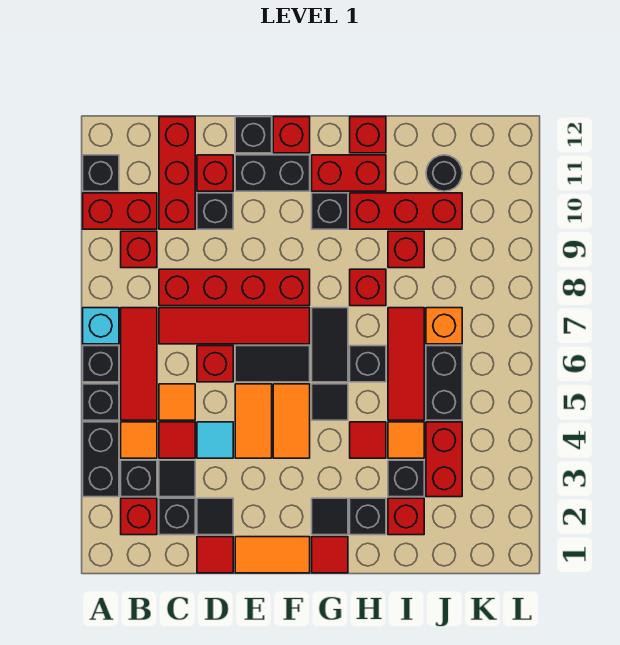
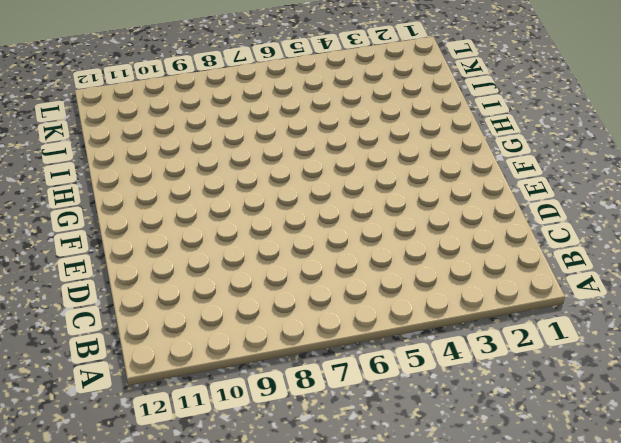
none -> black brick A3:A4 level 1
none -> black brick A5 level 1
none -> black brick A6 level 1
none -> cyan brick A7 level 1

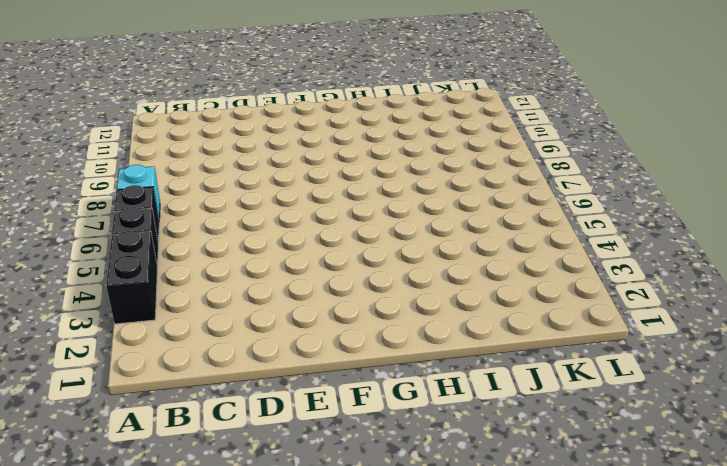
none -> red brick A10:B10 level 1
none -> black brick A11 level 1
none -> red brick B2 level 1
none -> black brick B3 level 1

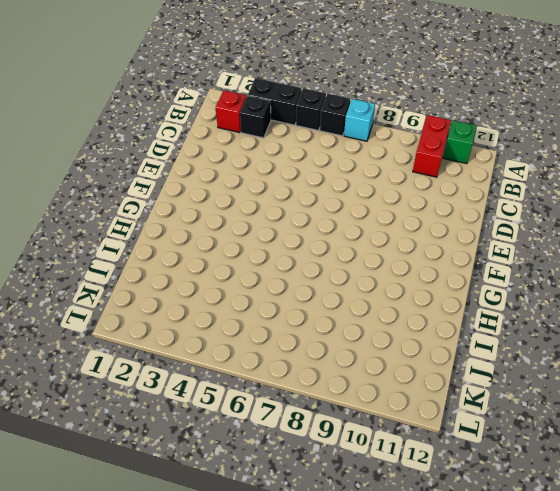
green brick A11 level 1 -> black brick A11 level 1
none -> orange tile B4 level 1
none -> red tile B5:B7 level 1
none -> red brick B9 level 1
none -> black brick C2 level 1

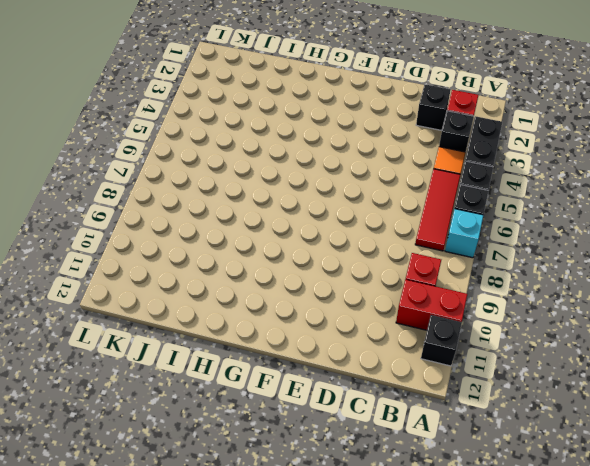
none -> black tile C3 level 1
none -> red tile C4 level 1
none -> orange tile C5 level 1
none -> red tile C7:F7 level 1

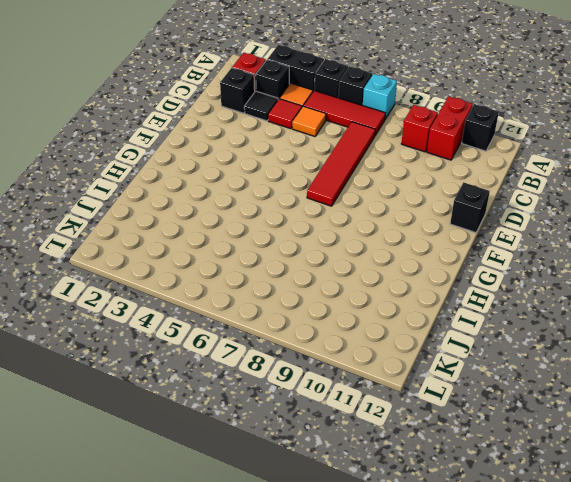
none -> red brick C8:F8 level 1
none -> red brick C10:C12 level 1
none -> red tile D1 level 1
none -> black tile D2 level 1

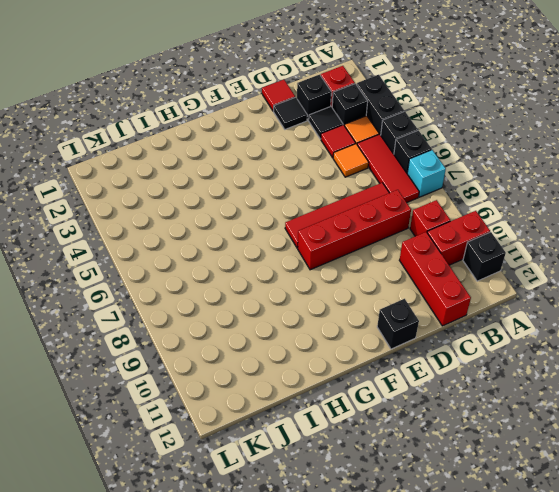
none -> cyan tile D4 level 1
none -> red brick D6 level 1
none -> black brick D10 level 1
none -> red brick D11 level 1

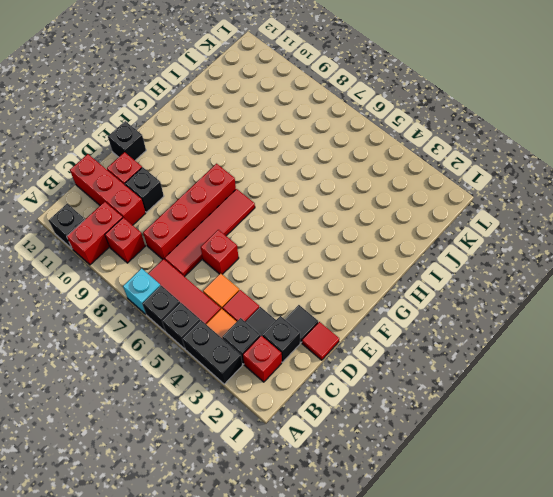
none -> cyan tile D4 level 1
none -> orange tile E1:F1 level 1
none -> orange tile E4:E5 level 1
none -> black tile E6:F6 level 1

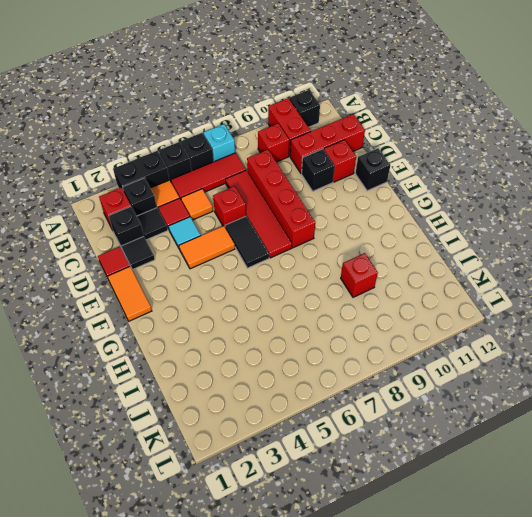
none -> black brick E11:F11 level 1
none -> orange tile F4:F5 level 1
none -> red brick F12 level 1
none -> red tile G1 level 1

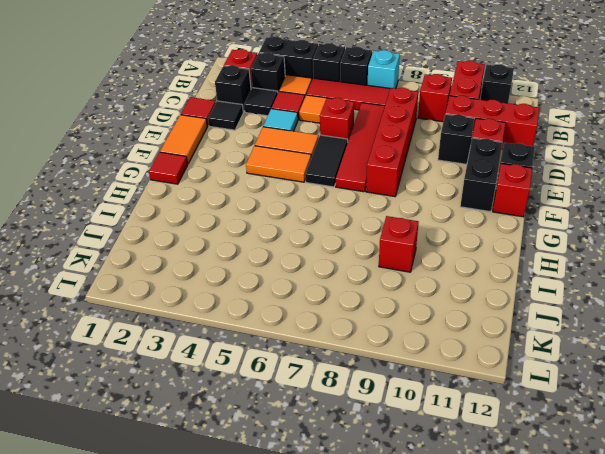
none -> black tile G2 level 1
none -> black tile G5 level 1
none -> black tile G6:G7 level 1
none -> black brick G10 level 1

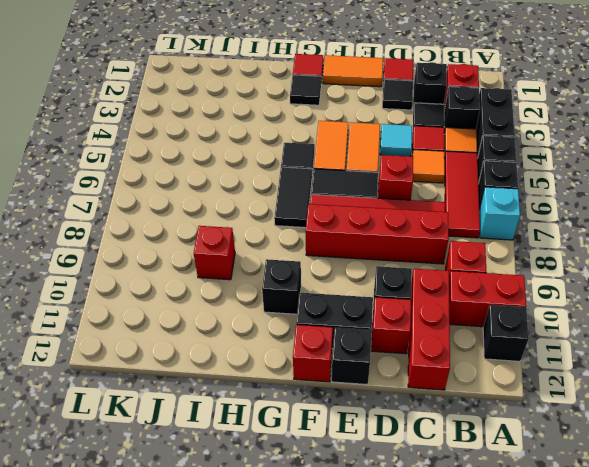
none -> red brick G11:H11 level 1
none -> black brick H2 level 1
none -> red tile H4 level 1
none -> black brick H6 level 1

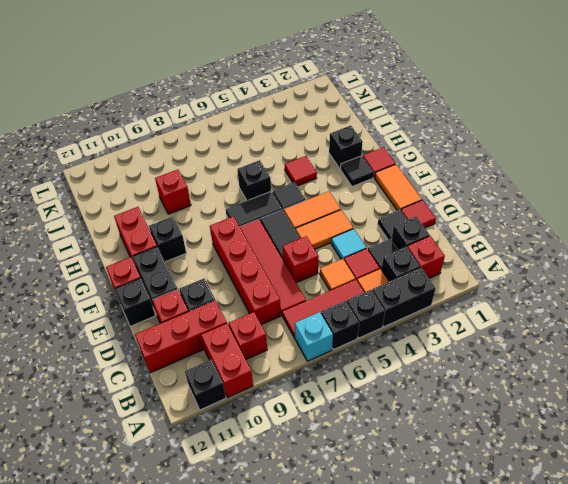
none -> red brick H8 level 1
none -> red brick H10:J10 level 1
none -> red brick H12 level 1
none -> red brick I2 level 1

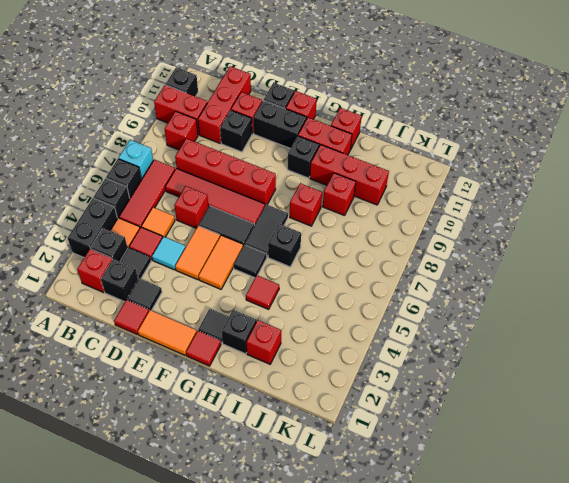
none -> black brick I3 level 1
none -> orange tile I4 level 1
none -> red tile I5:I7 level 1
none -> red brick J3:J4 level 1

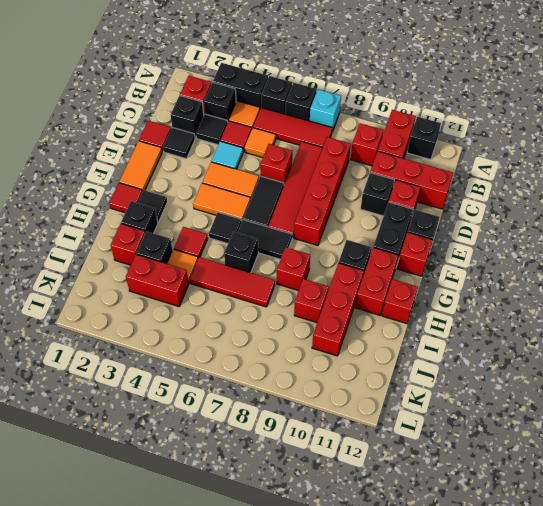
none -> black brick J5:J6 level 1
none -> orange brick J7 level 1
none -> black round brick J11 level 1

